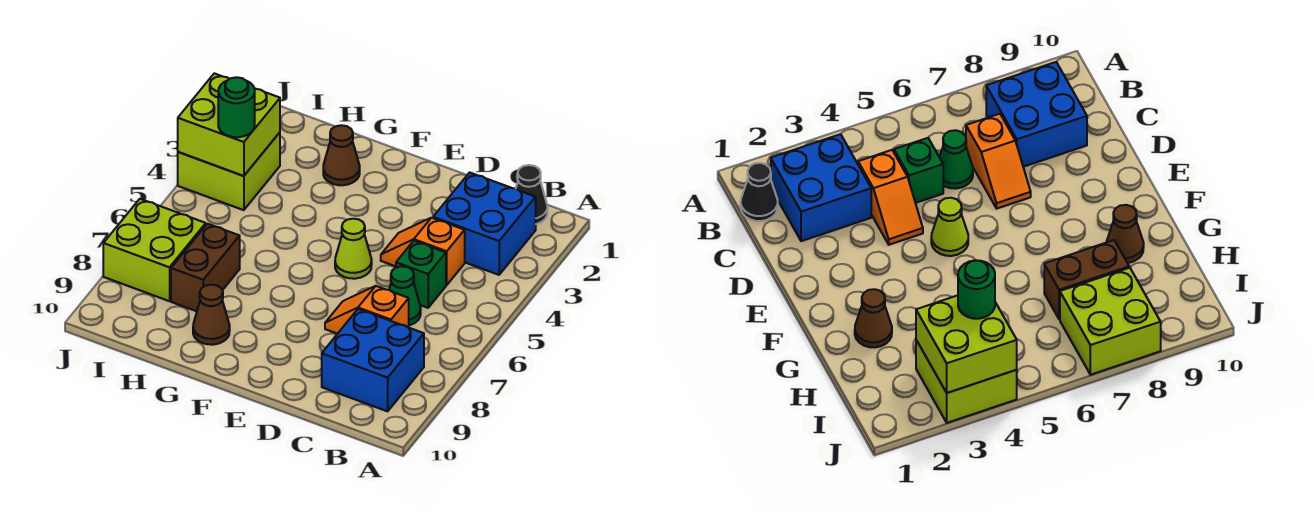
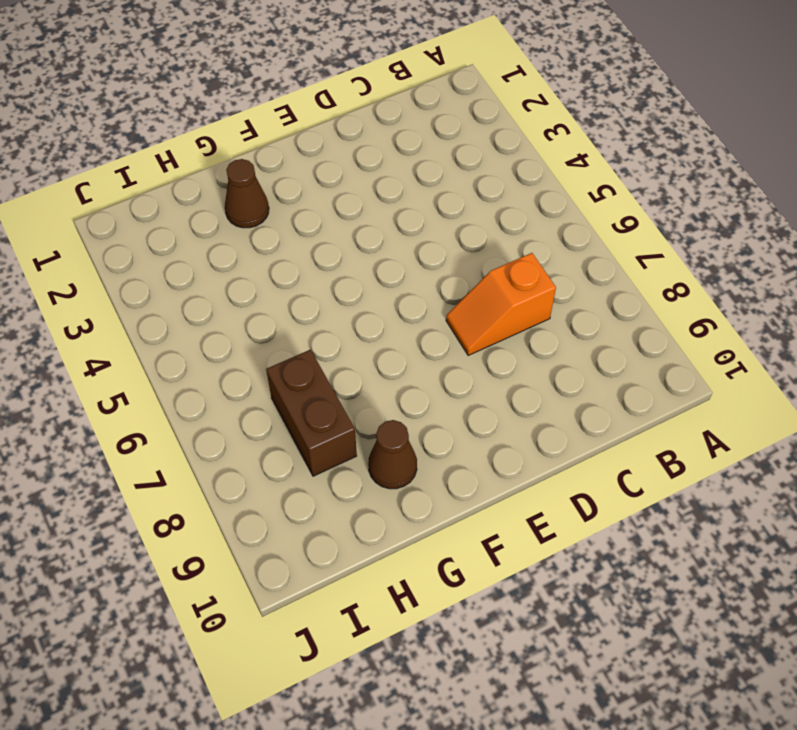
none -> black cone B1 level 1
none -> blue brick B2:C3 level 1
none -> blue brick B8:C9 level 1

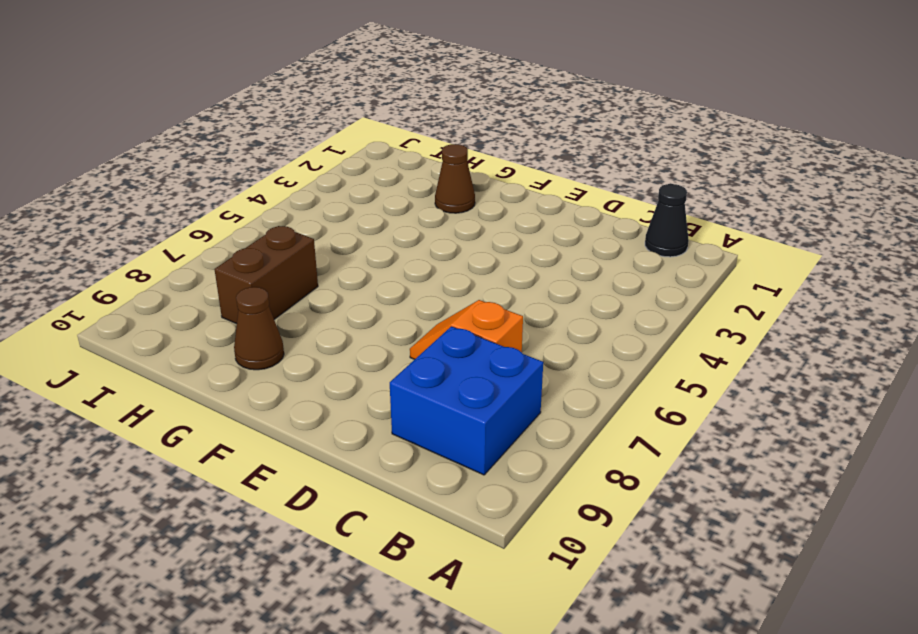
none -> blue brick B2:C3 level 1
none -> orange slope C4:D4 level 1 top C
none -> green brick C5 level 1

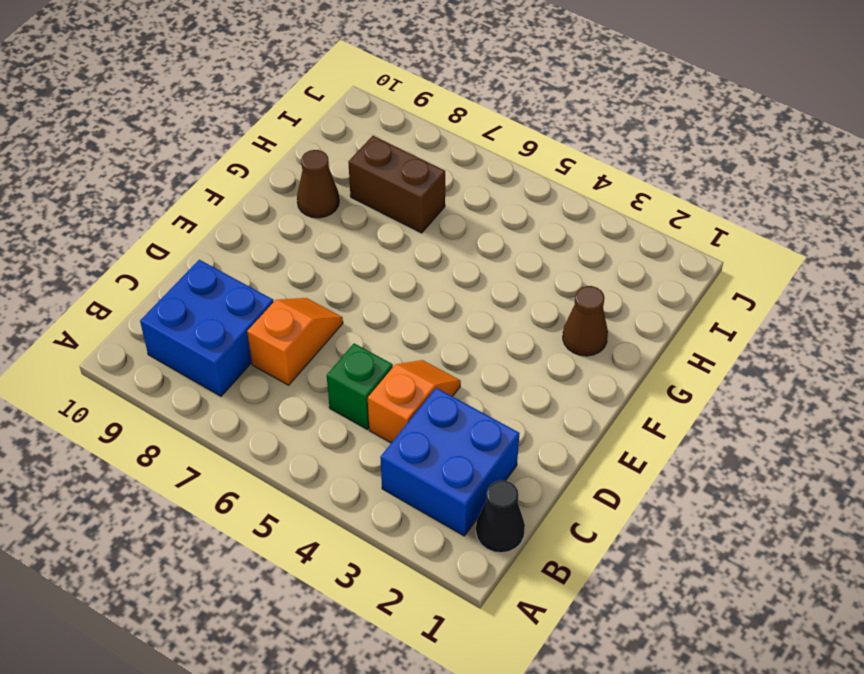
none -> green cone C6 level 1
none -> lime cone E5 level 1
none -> lime brick I3:J4 level 1

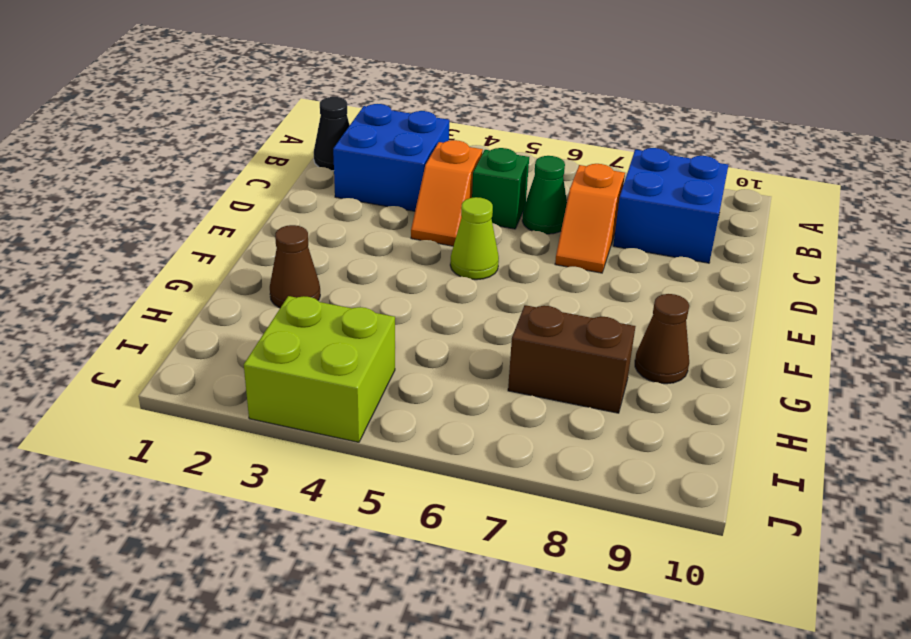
none -> lime brick I7:J8 level 1
none -> lime brick I3:J4 level 2
none -> green round brick I4 level 3

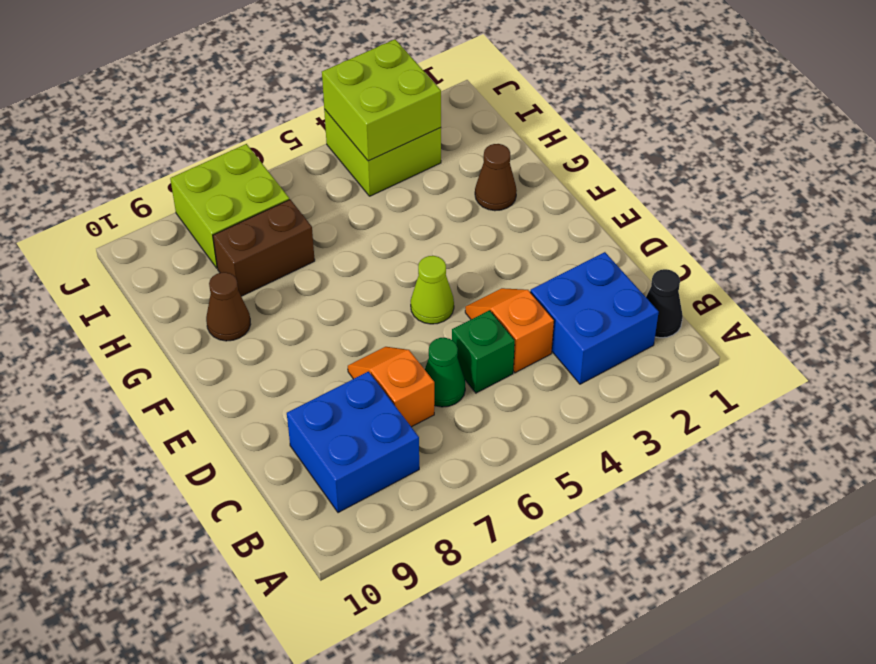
none -> green round brick I4 level 3

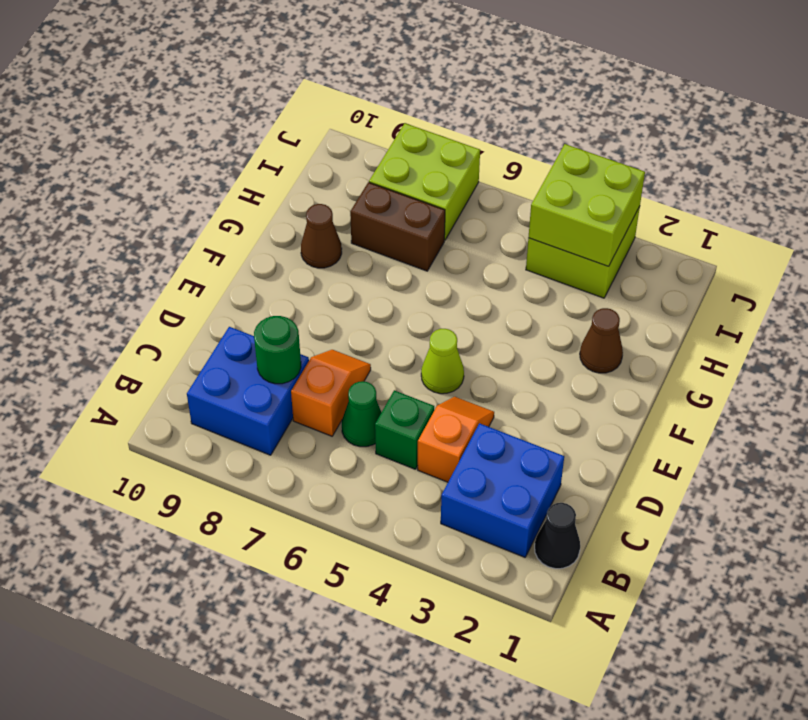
green round brick C8 level 2 -> green round brick I4 level 3

